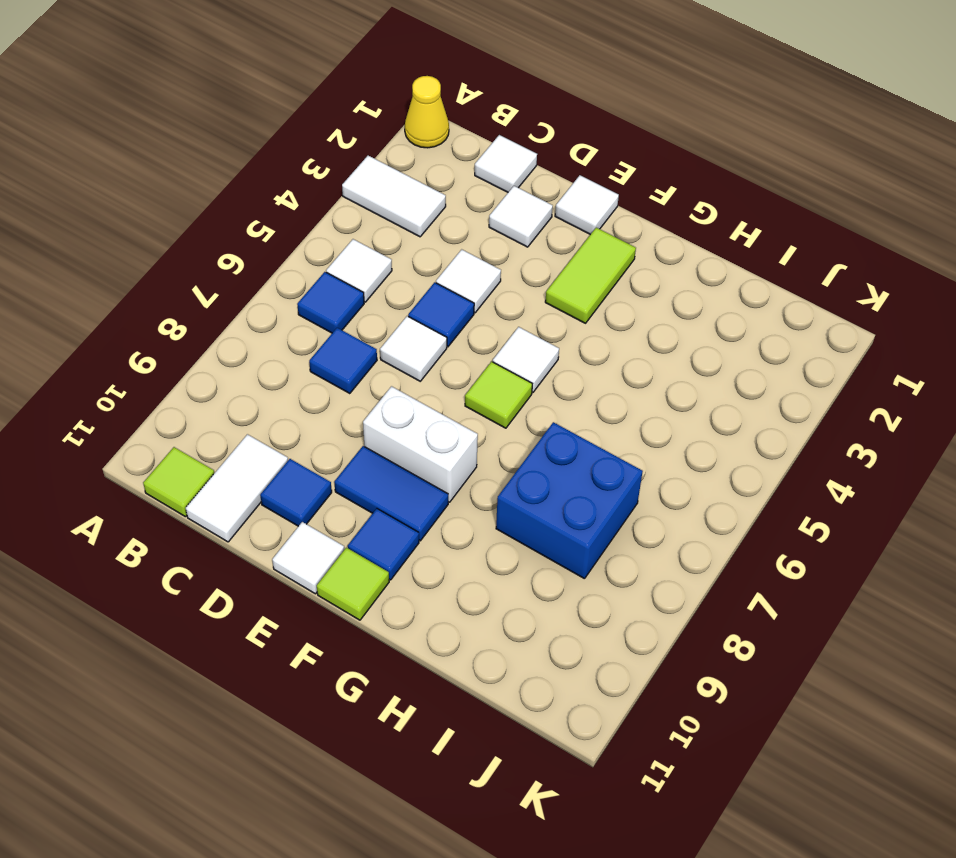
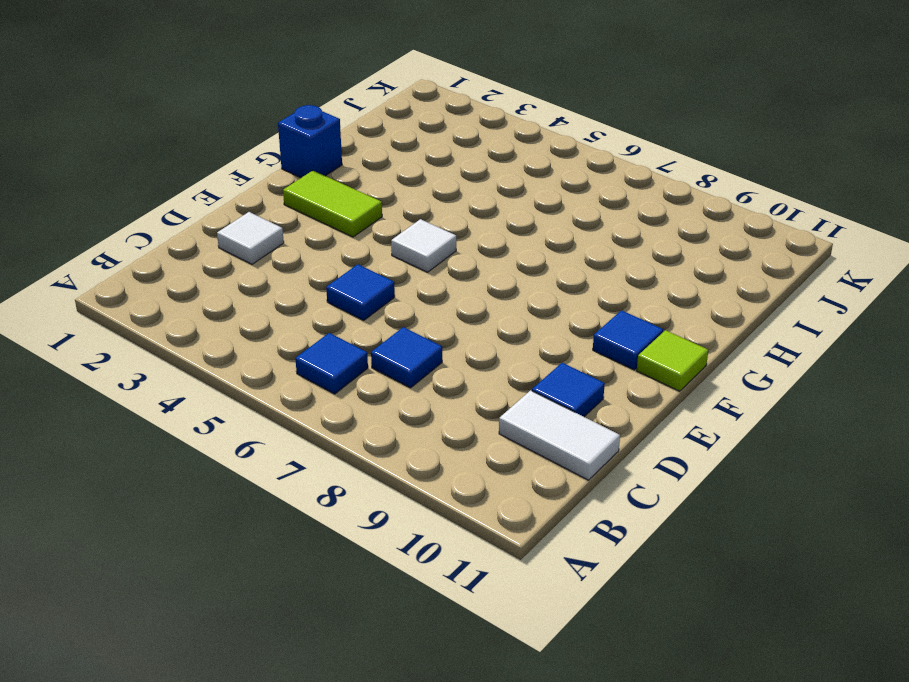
blue brick G1 level 1 -> none
none -> yellow cone A1 level 1
none -> white tile A3:B3 level 1
none -> white tile B5 level 1

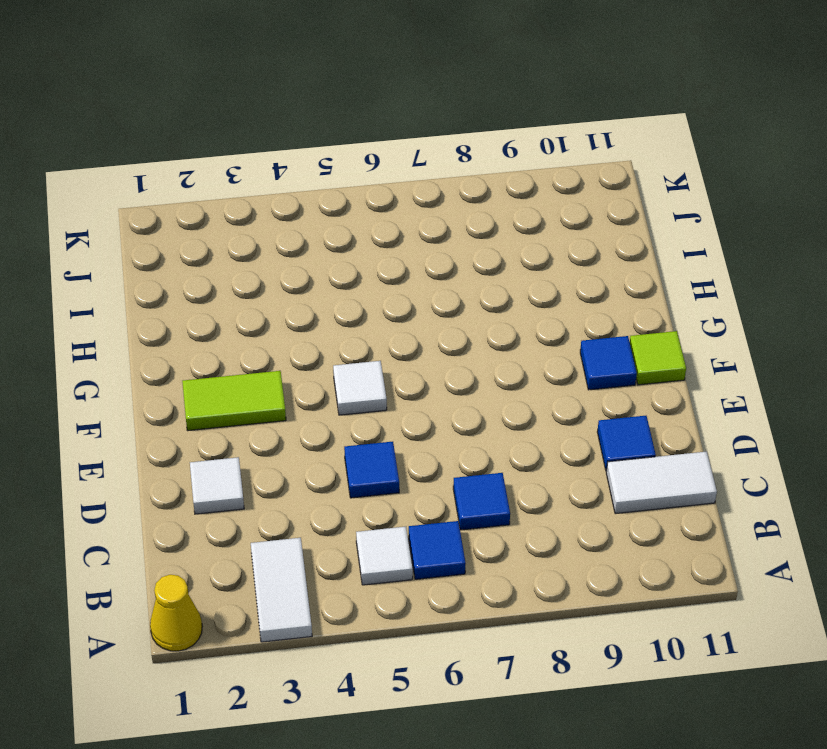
none -> lime tile B11 level 1
none -> white tile C1 level 1
none -> white tile D4 level 1

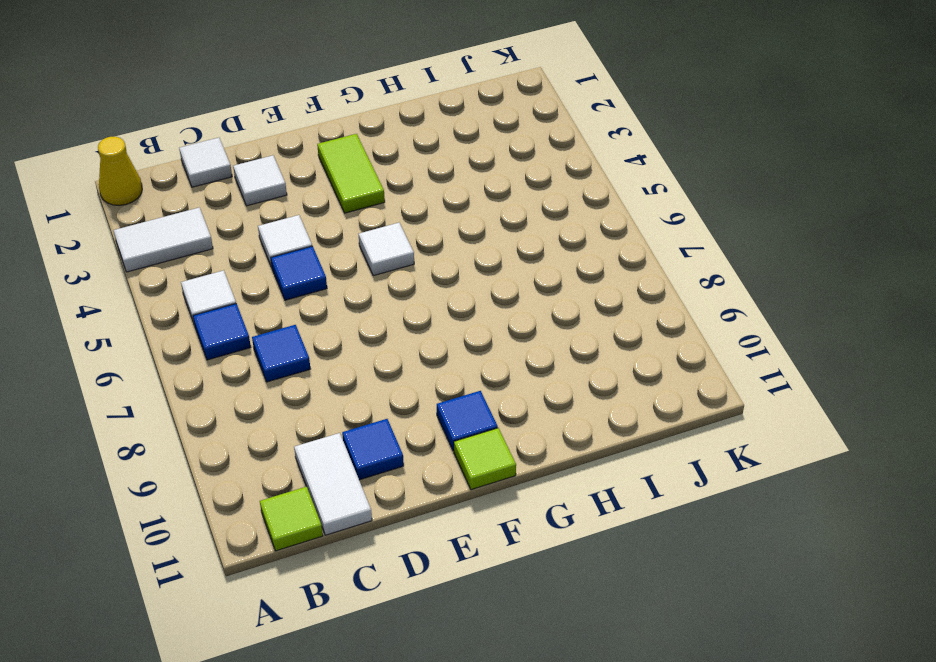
none -> white tile D6 level 1
none -> white tile E1 level 1
none -> white brick E8:F8 level 1

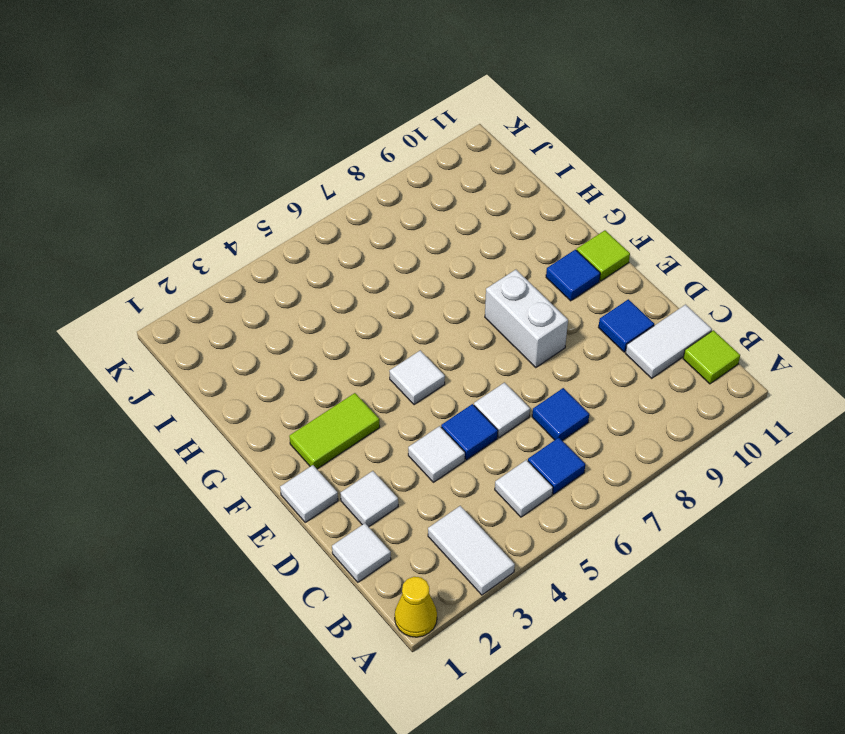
none -> blue tile E9:F9 level 1
none -> white tile E11 level 1
none -> lime tile F6 level 1

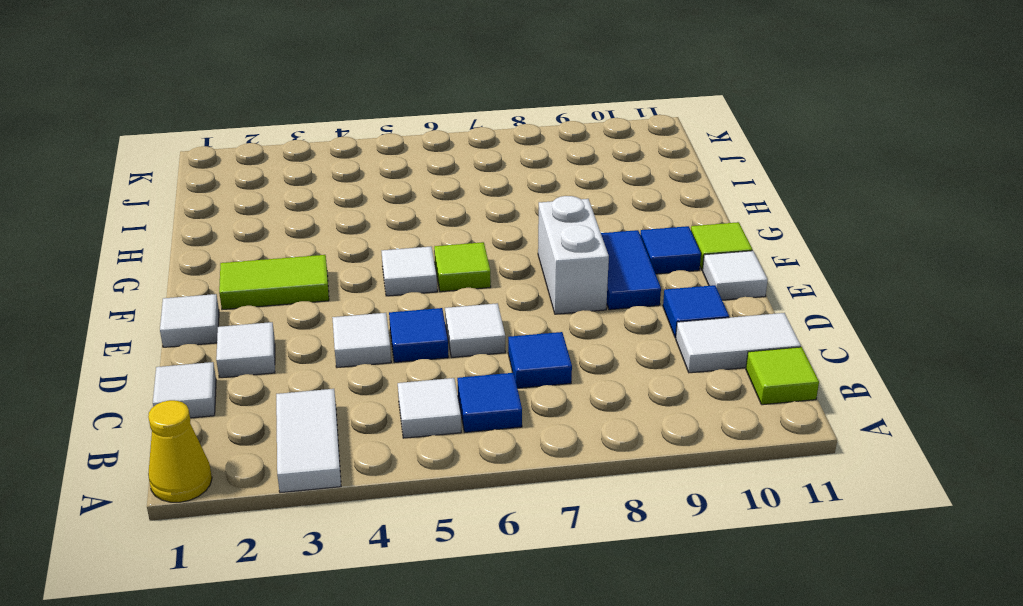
none -> blue brick H7:I8 level 1

